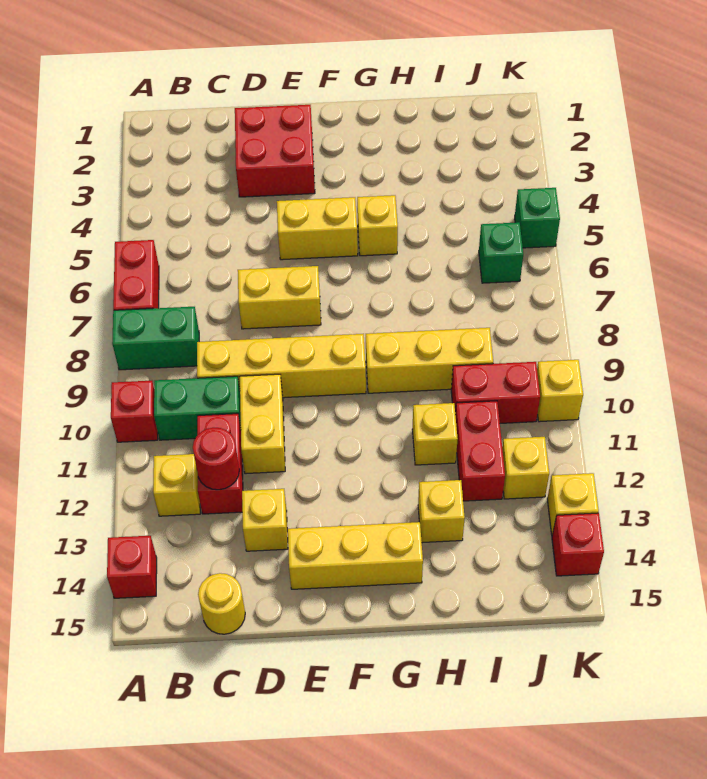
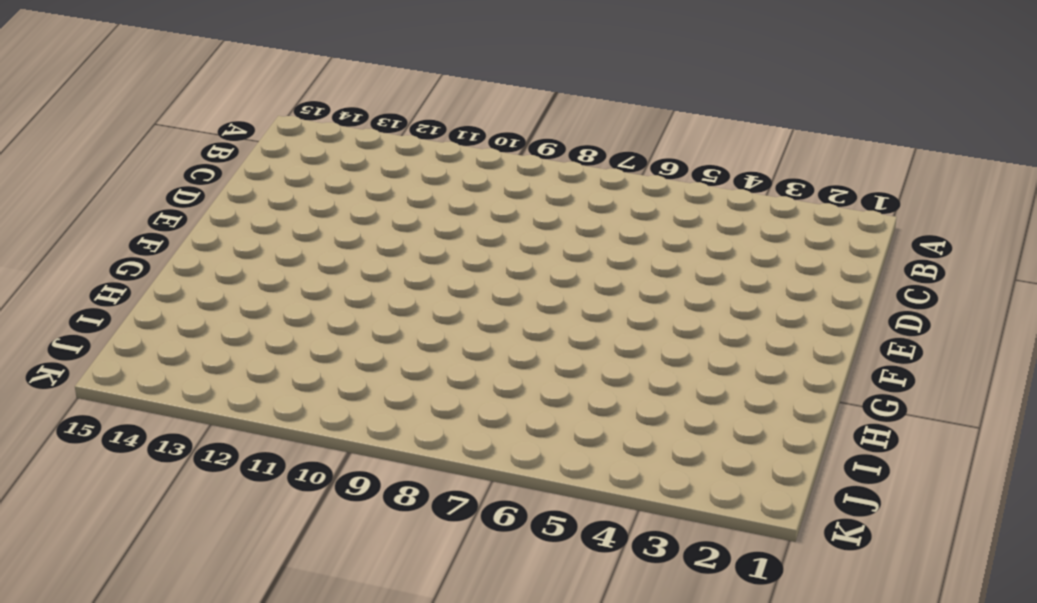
none -> red brick A6:A7 level 1
none -> green brick A8:B8 level 1
none -> red brick A10 level 1

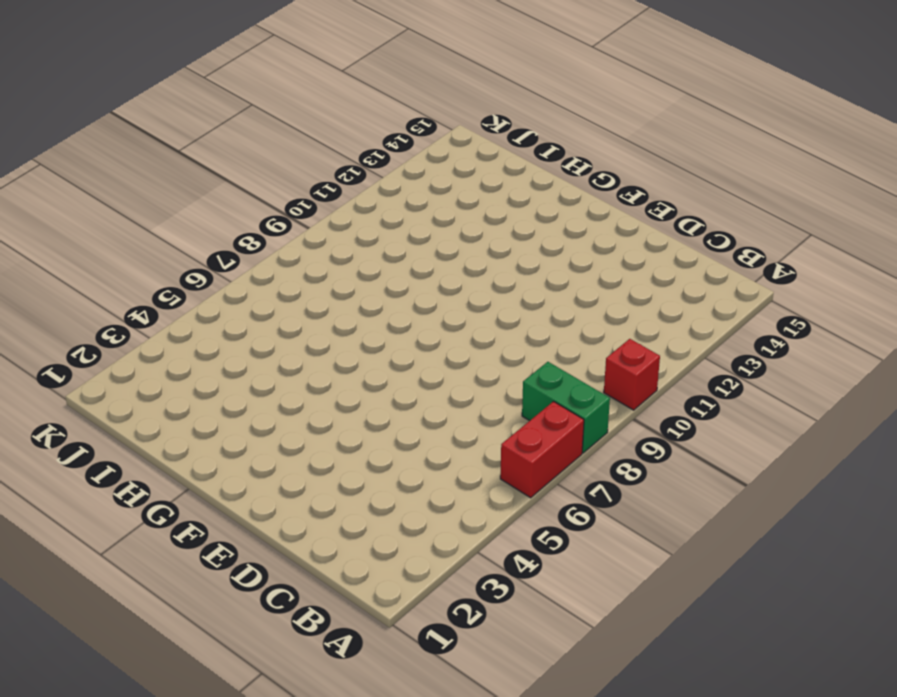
none -> red brick A14 level 1
none -> green brick B10:C10 level 1
none -> yellow brick B12 level 1

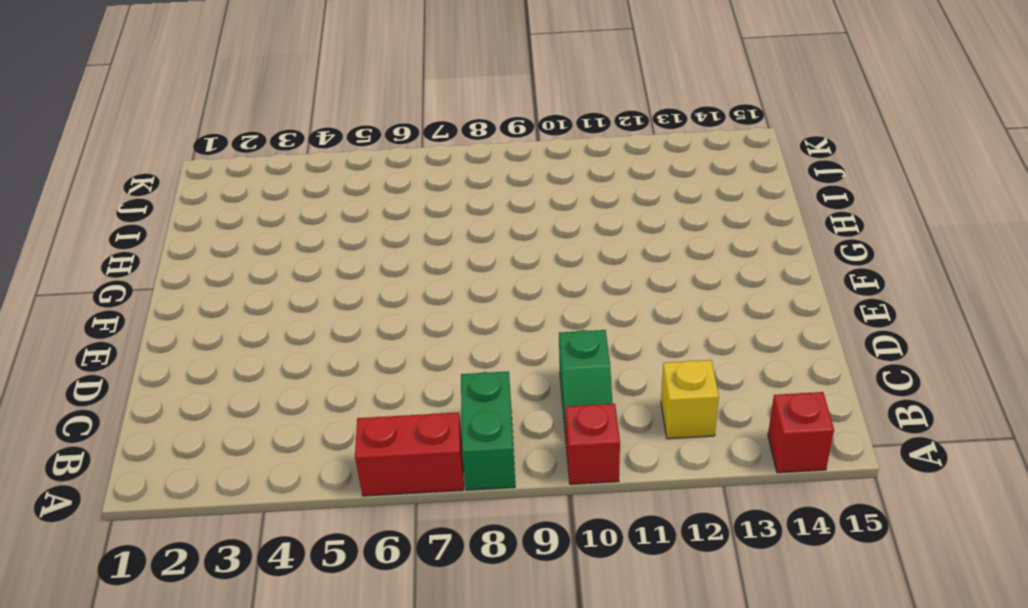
green slope B10:C10 level 1 top C -> green brick B10:C10 level 1
none -> yellow brick C9:F9 level 1
none -> red brick C11:C12 level 1
none -> yellow round brick C15 level 1

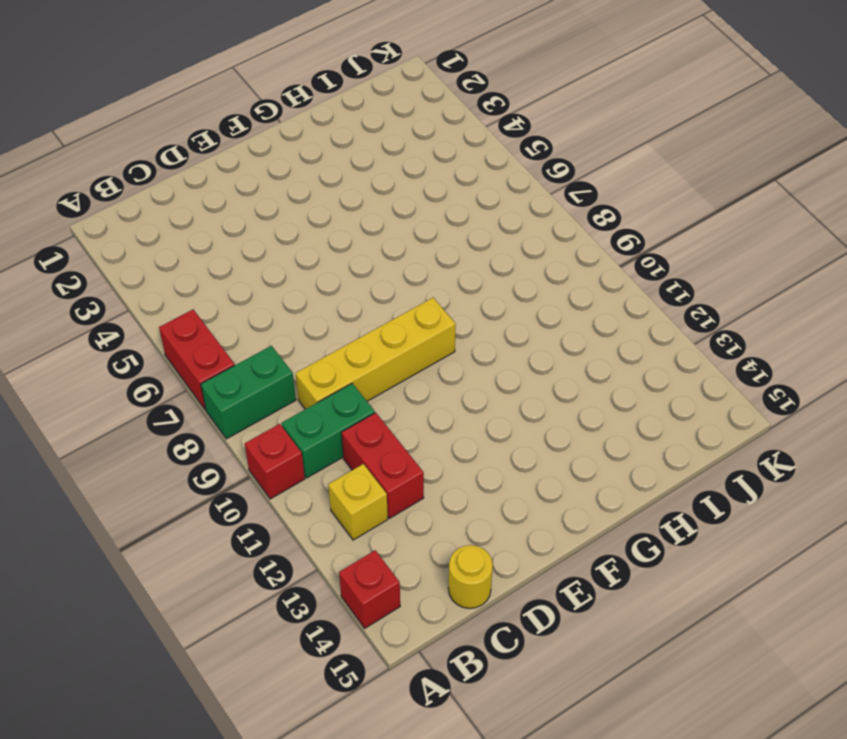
none -> red brick D2:E3 level 1
none -> yellow brick D7:E7 level 1
none -> yellow brick D10:D11 level 1

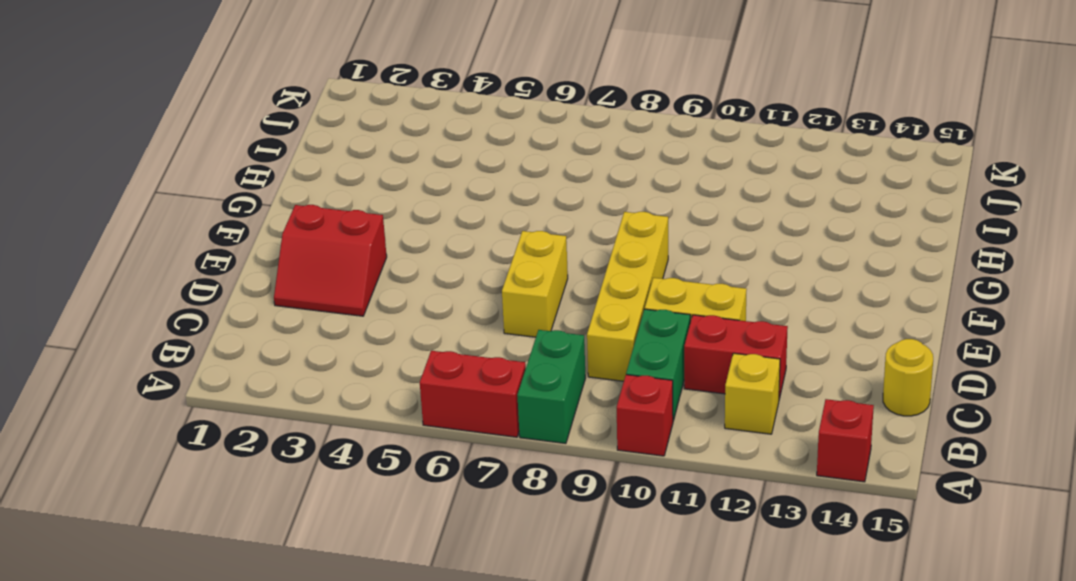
red slope D2:E3 level 1 top E -> red brick D2:E3 level 1
none -> yellow brick D13 level 1
none -> yellow brick E5:F5 level 1
none -> yellow brick E14:G14 level 1

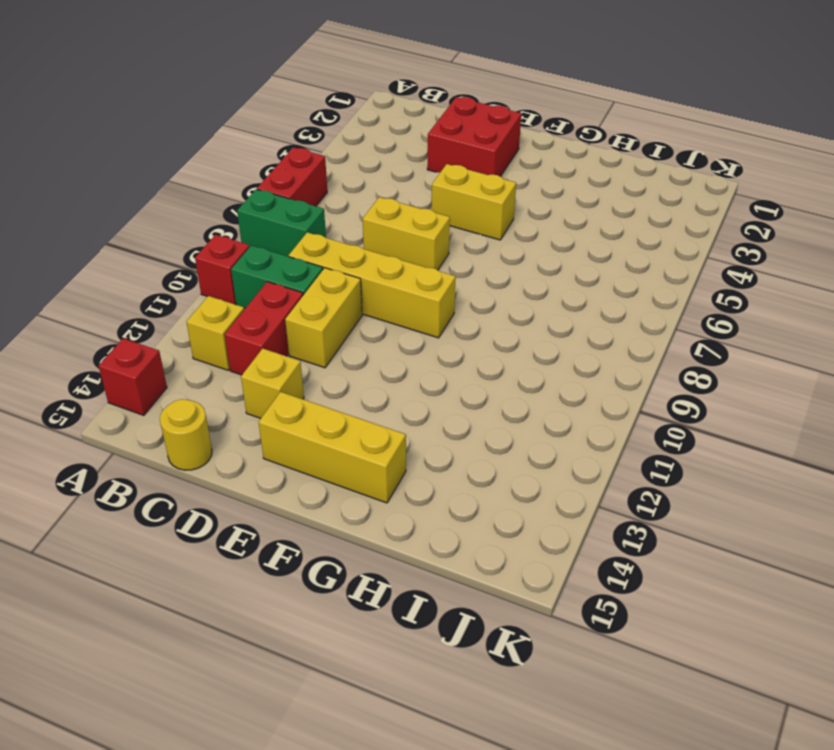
none -> yellow brick G5 level 1
none -> yellow brick G9:I9 level 1
none -> yellow brick H11 level 1

